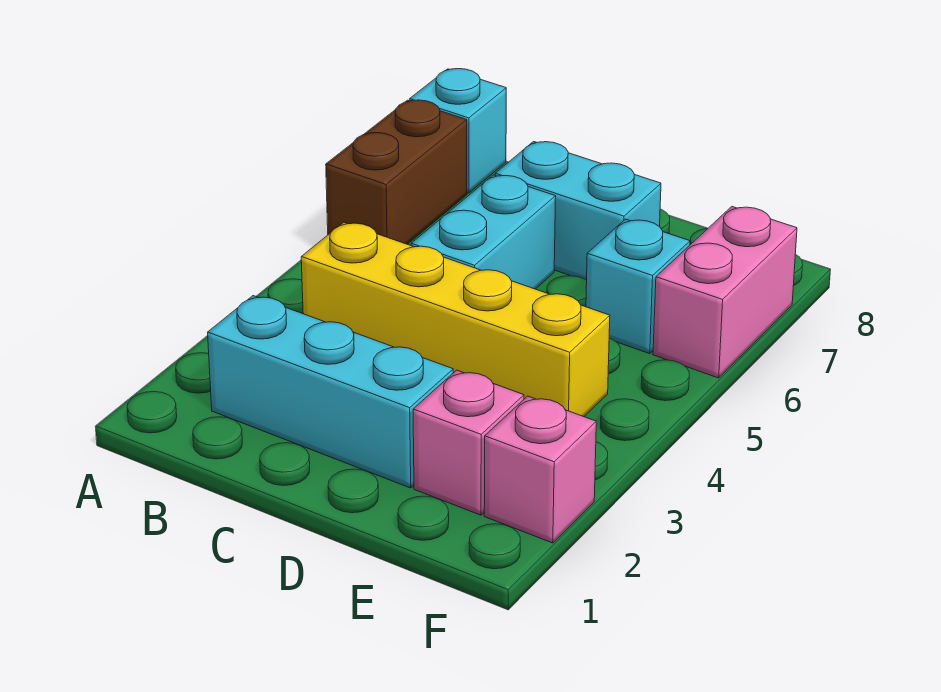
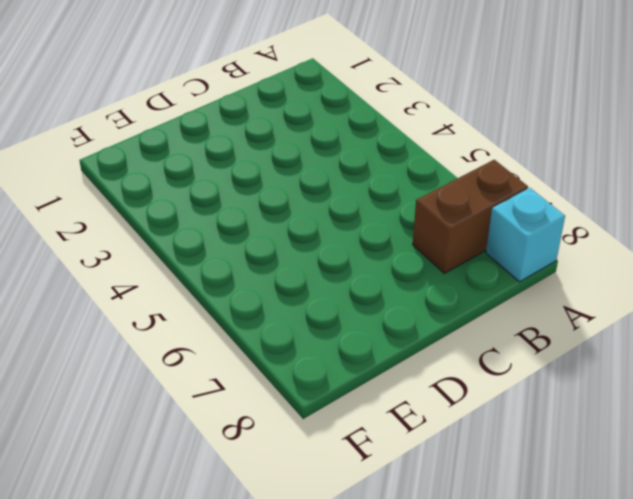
brown brick A7:B7 level 1 -> brown brick A6:A7 level 1
none -> cyan brick B2:D2 level 1
none -> yellow brick B4:E4 level 1

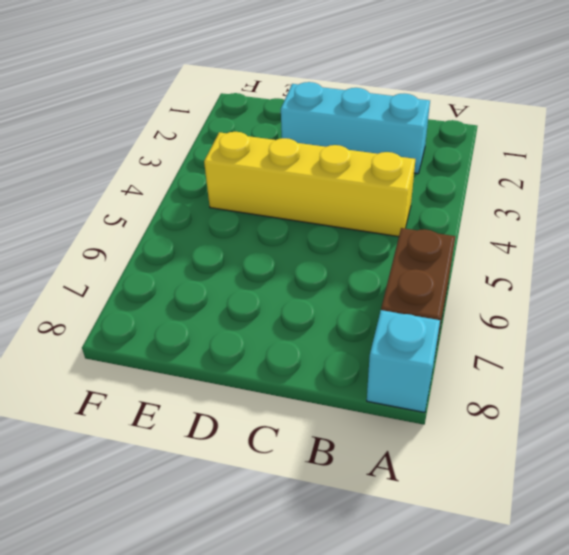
none -> cyan brick C5:C6 level 1
none -> cyan brick C7:D7 level 1

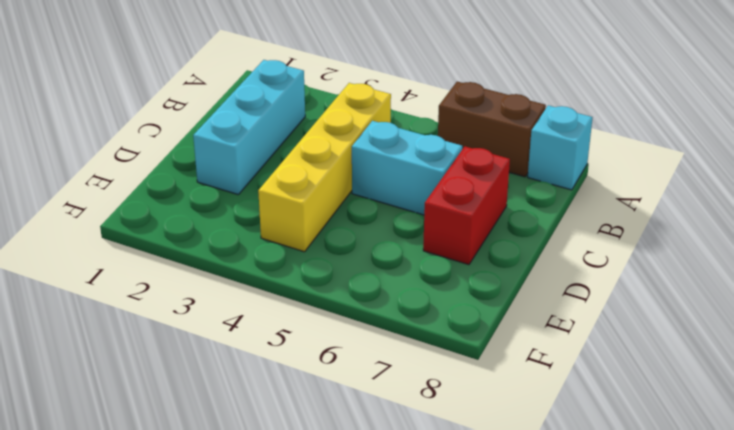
red brick C7:D7 level 1 -> cyan brick C7:D7 level 1
none -> pink brick E2 level 1
none -> cyan brick E6 level 1

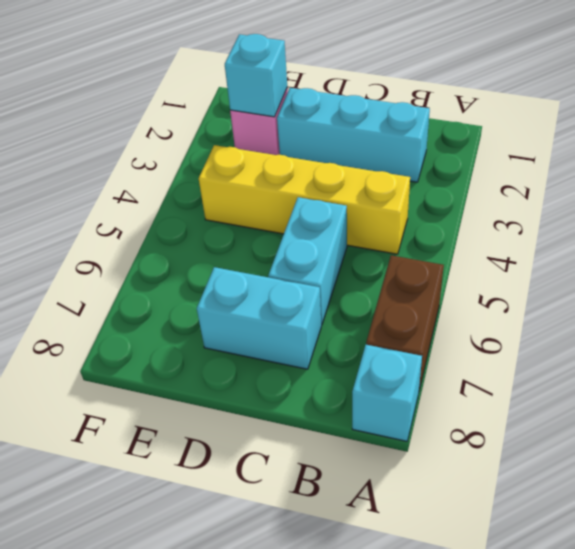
cyan brick E2 level 2 -> cyan brick E6 level 1
none -> pink brick F2 level 1
none -> pink brick F6:F7 level 1

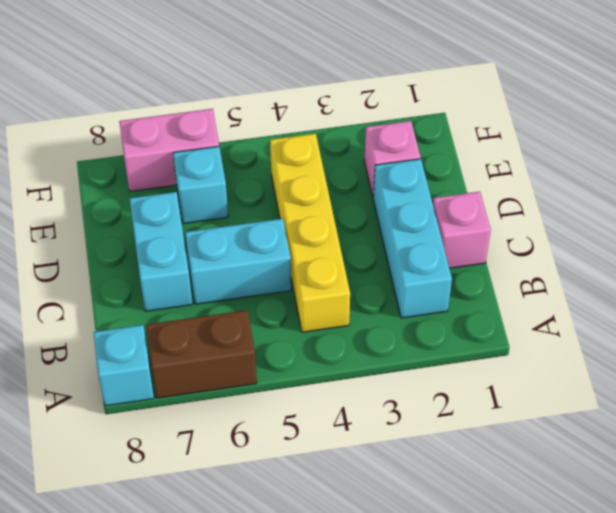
pink brick C1 level 1 -> pink brick F2 level 1

